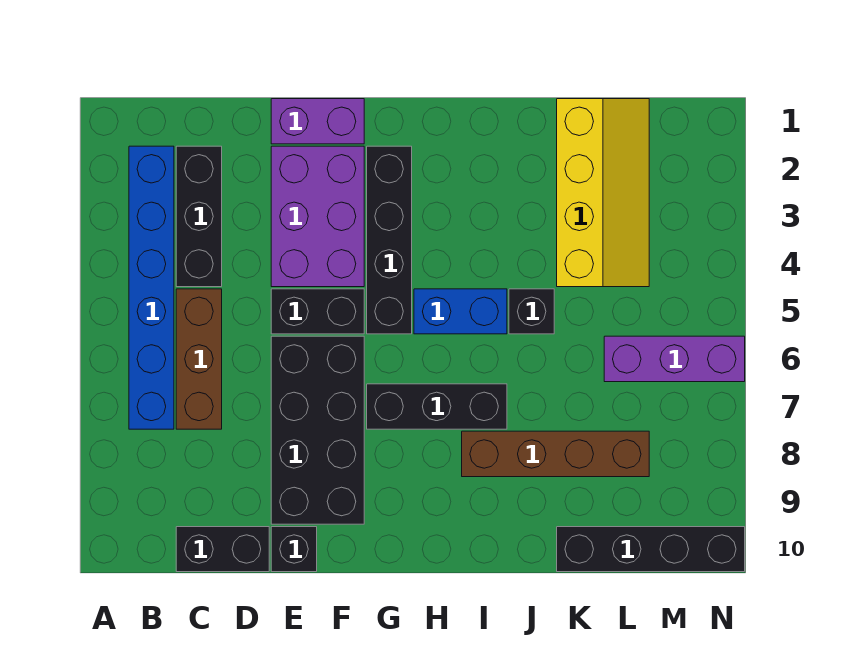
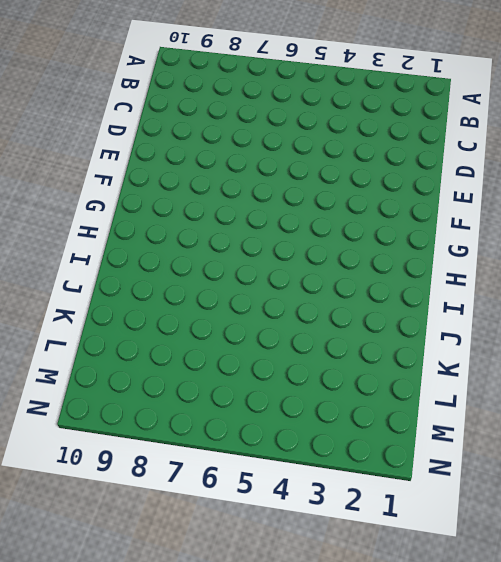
none -> blue brick B2:B7 level 1
none -> black brick C2:C4 level 1
none -> brown brick C5:C7 level 1

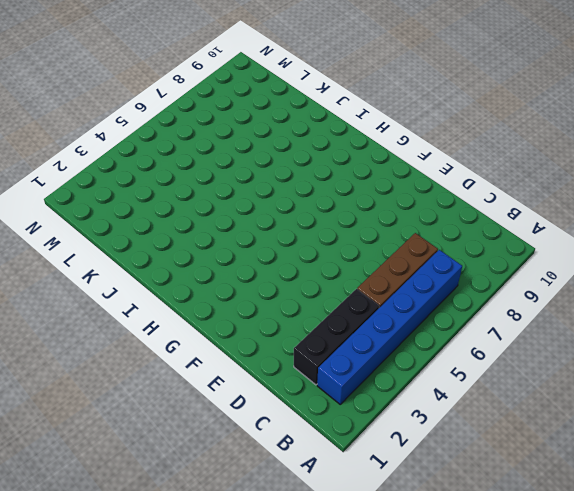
none -> black brick C10:D10 level 1
none -> purple brick E1:F1 level 1
none -> purple brick E2:F4 level 1

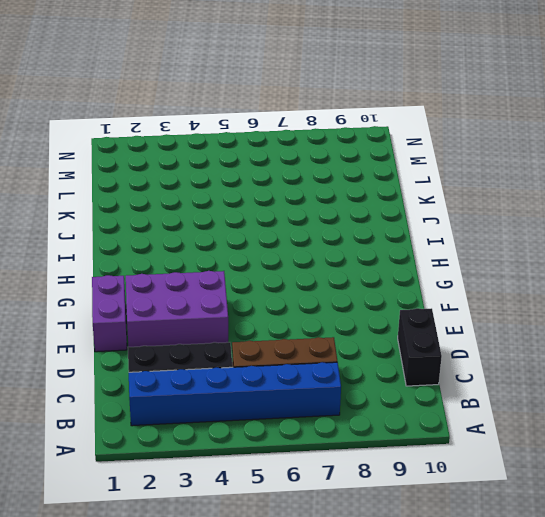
none -> black brick E5:F5 level 1
none -> black brick E6:F9 level 1
none -> black brick E10 level 1

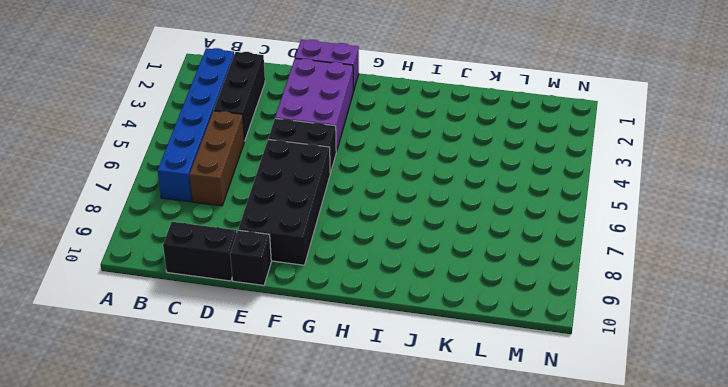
none -> black brick G2:G5 level 1
none -> black brick G7:I7 level 1
none -> blue brick H5:I5 level 1

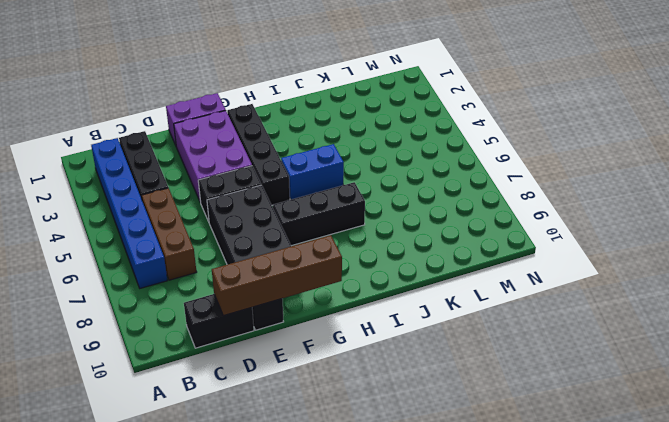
brown brick D10:G10 level 2 -> brown brick I8:L8 level 1
none -> black brick J5 level 1
none -> yellow slope K1:L4 level 1 top K
none -> black brick K10:N10 level 1

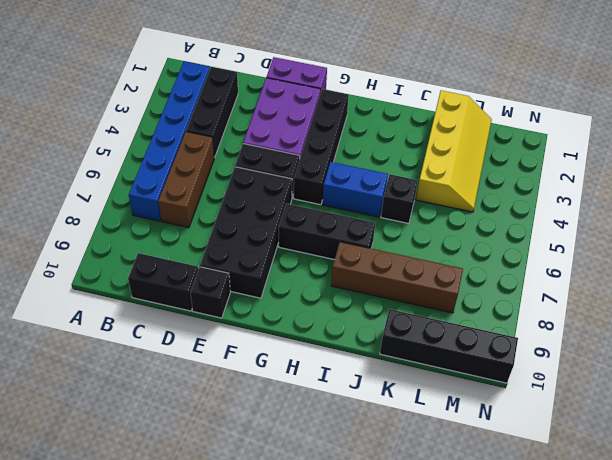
none -> purple brick L6:N6 level 1

